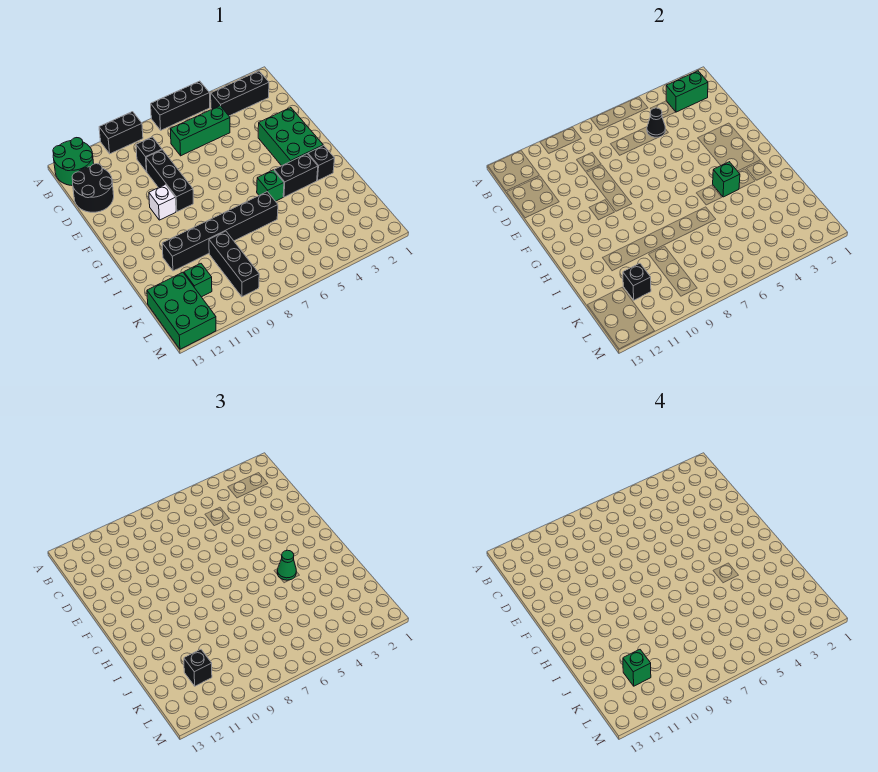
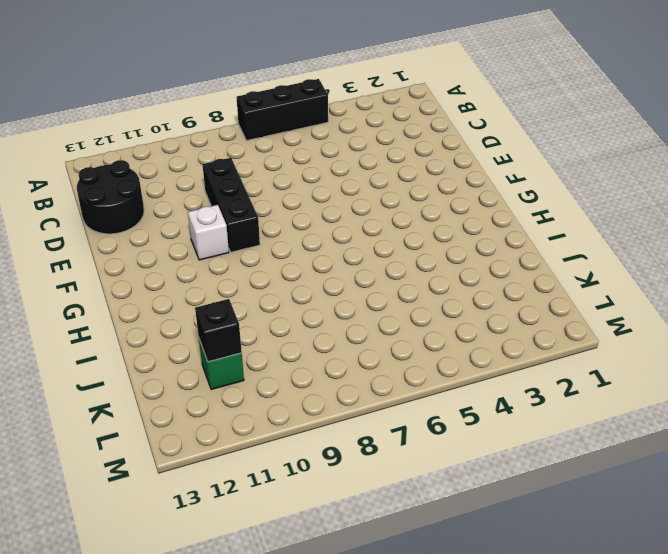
none -> black brick A9:A10 level 1
none -> green round brick A12:B13 level 1
none -> black brick B2:B4 level 1

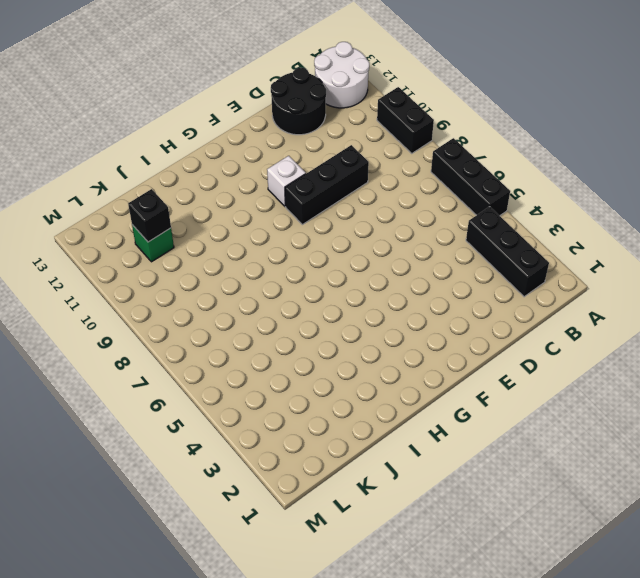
white round brick A12:B13 level 1 -> green round brick A12:B13 level 1
none -> green brick C5:C7 level 1
none -> black brick C9 level 1
none -> green brick E2:G3 level 1

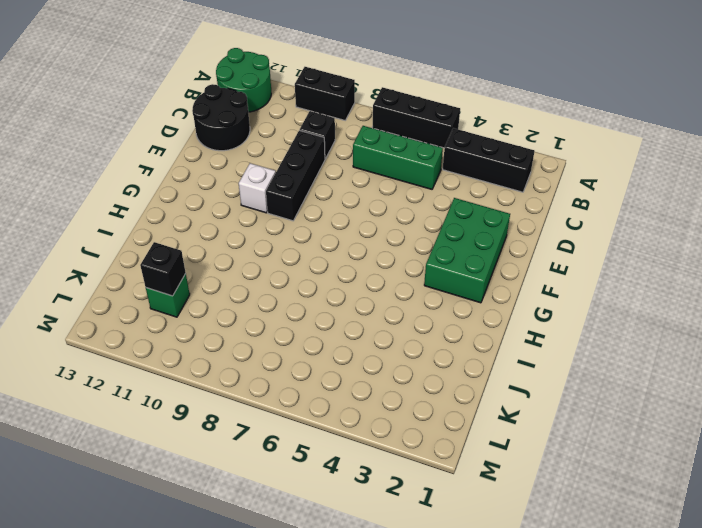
none -> black brick H2 level 1
none -> black brick H3:H4 level 1
none -> green brick H5 level 1

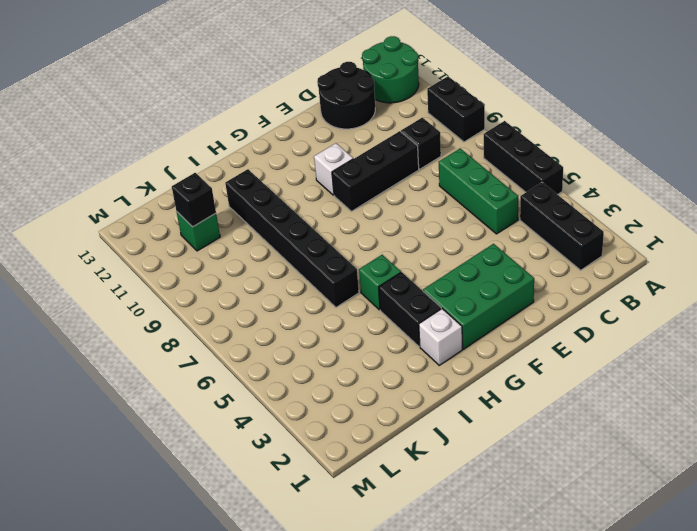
white brick H2 level 1 -> black brick H2 level 1
none -> black brick J9:L9 level 1
none -> green brick K12:M13 level 1
none -> green brick B2:B3 level 2

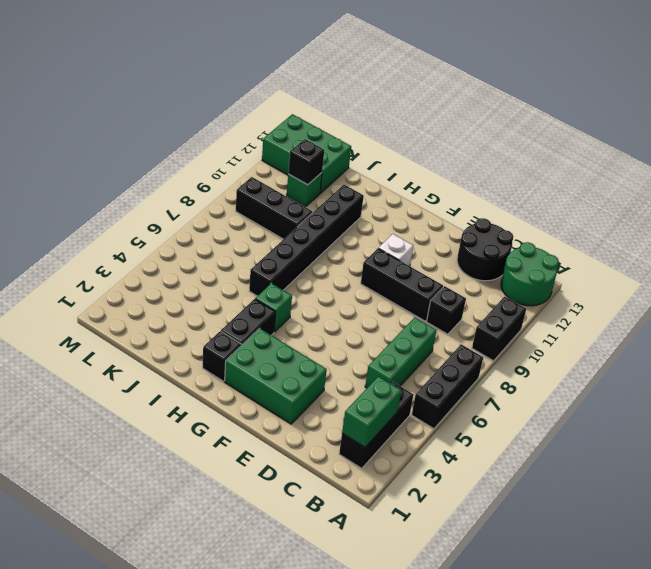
none -> black cone C5 level 2
none -> green brick H4 level 2
none -> green cone H4 level 3

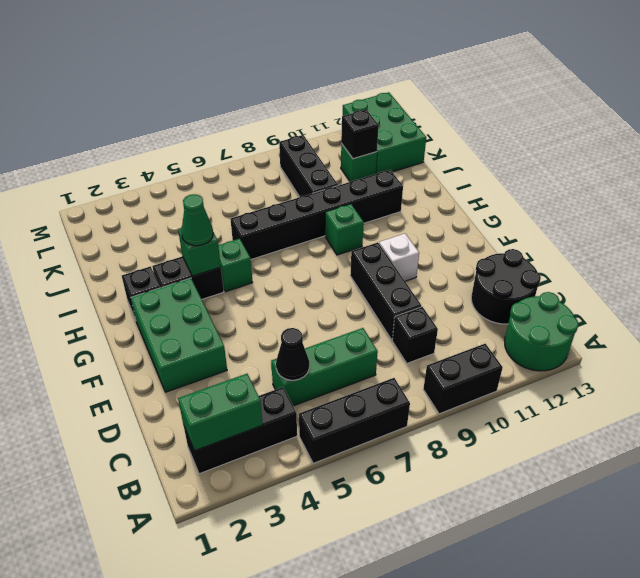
green brick H9 level 1 -> green brick K11 level 4
none -> black brick K11 level 3

